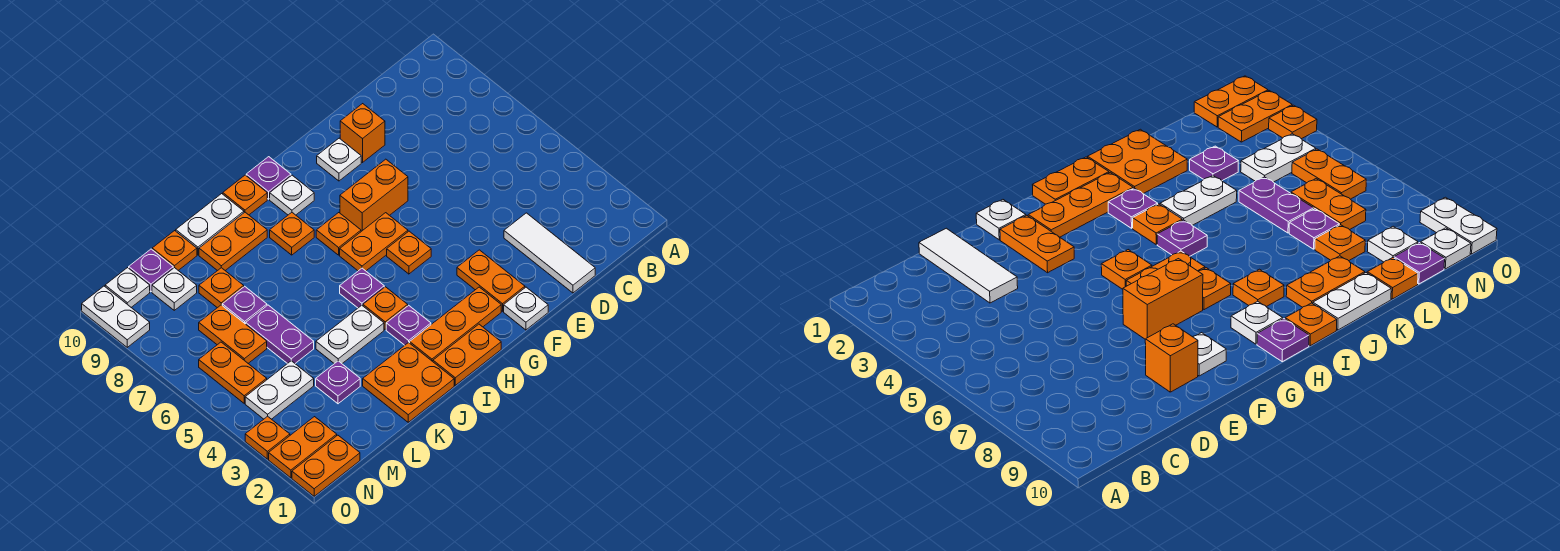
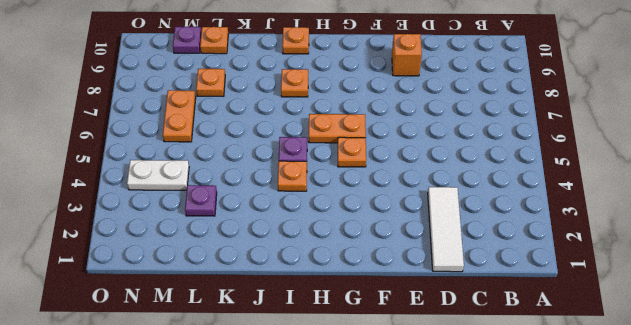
none -> white plate F1 level 1
none -> orange plate F2:F3 level 1
none -> orange brick F7:G7 level 1
none -> white plate F9 level 1

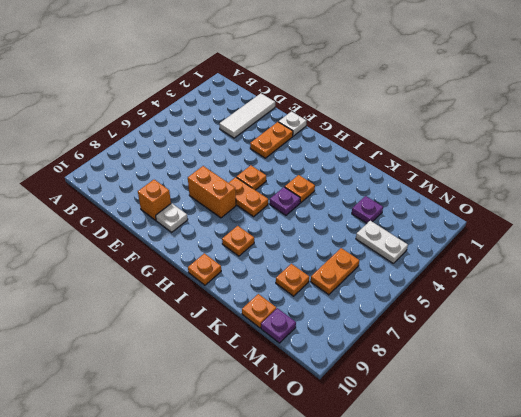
none -> orange plate G2:I2 level 1
none -> orange plate H1:I1 level 1
none -> orange plate H7 level 1
none -> white plate H9 level 1

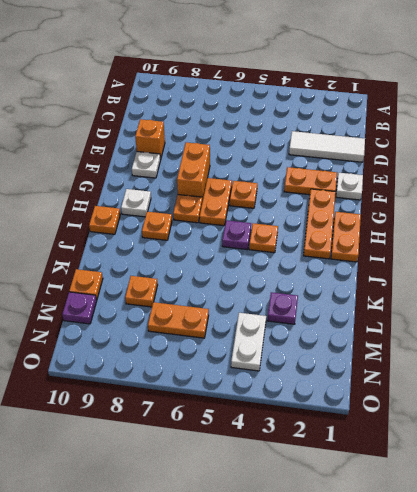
none -> purple plate H10 level 1
none -> purple plate I3 level 1
none -> orange plate J1:K2 level 1
none -> white plate J4:K4 level 1

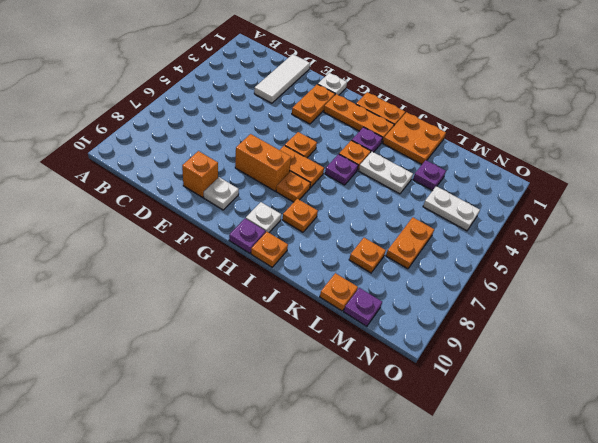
none -> orange plate J9:K9 level 1
none -> white plate J10:K10 level 1
none -> purple plate L5:L6 level 1
none -> purple plate L7 level 1

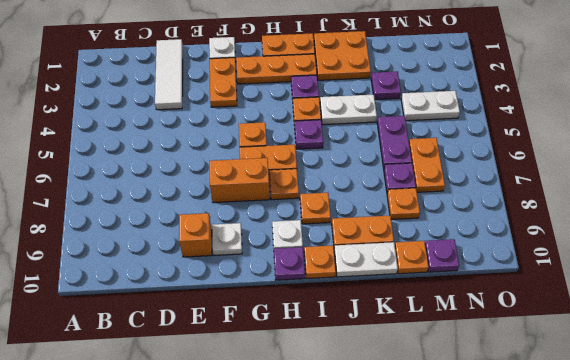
none -> white plate M9 level 1
none -> orange plate N1:O1 level 1
none -> orange plate N2:O2 level 1
none -> orange plate N5:N6 level 1

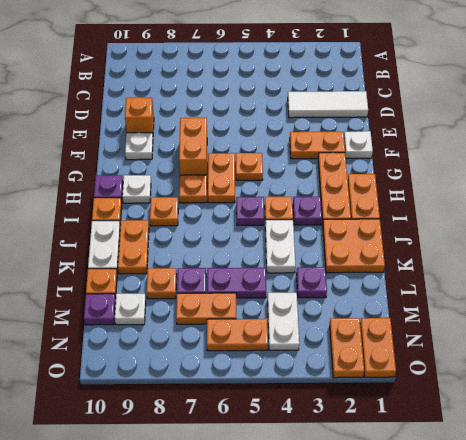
none -> white plate N10 level 1
none -> orange plate O3 level 1
none -> white plate O9:O10 level 1

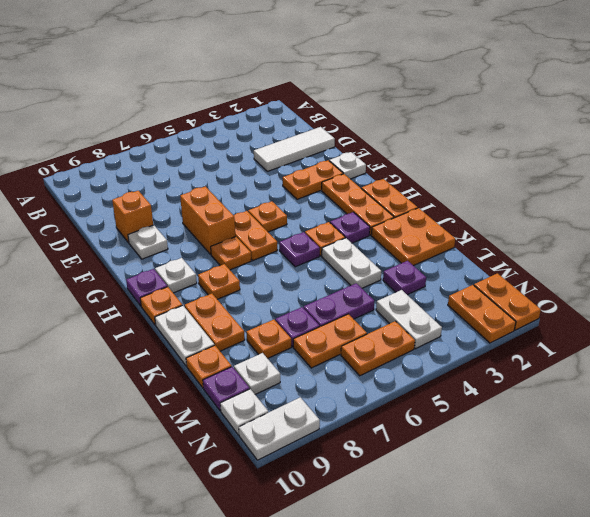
none -> orange plate O3 level 1

